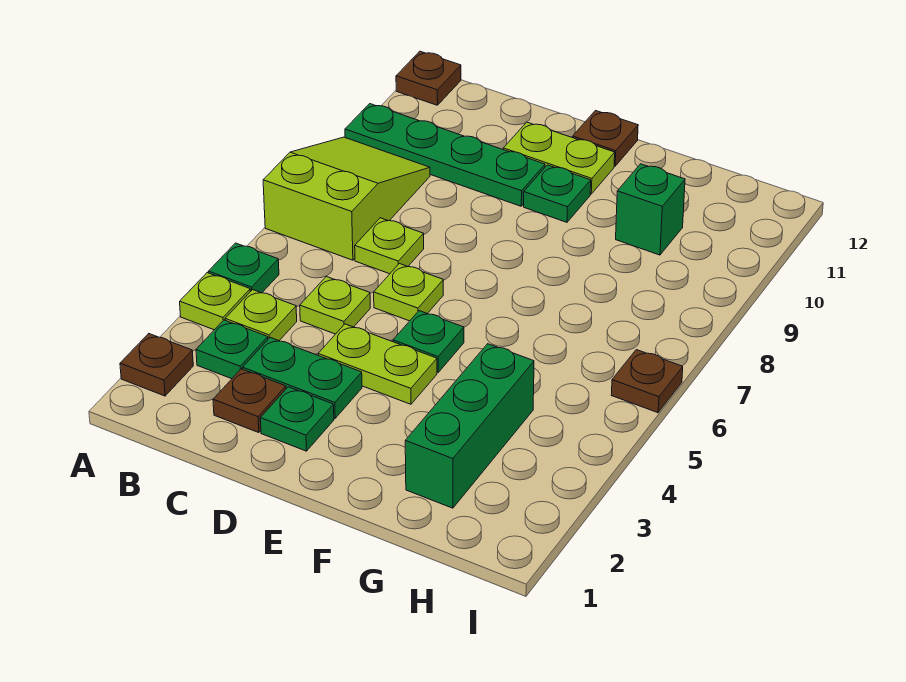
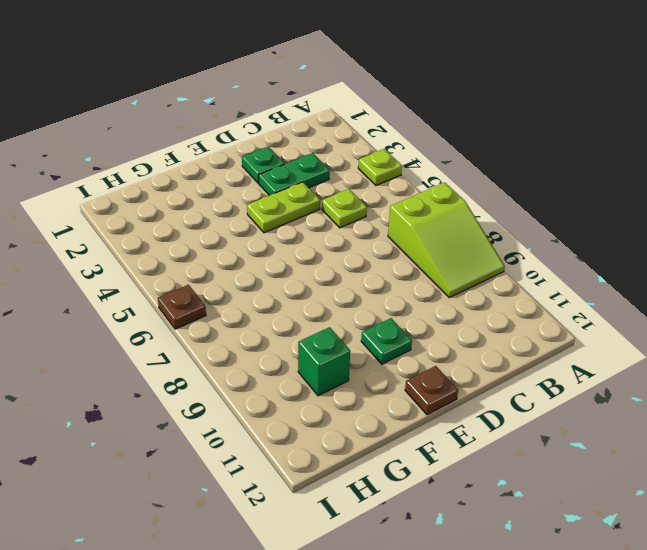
none -> brown plate A2 level 1
none -> green plate A5 level 1
none -> green plate A10:D10 level 1

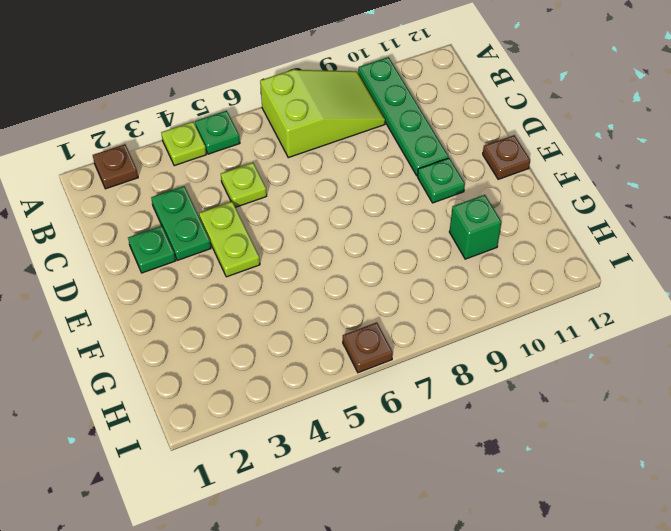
none -> brown plate A12 level 1
none -> green plate B3 level 1
none -> lime plate B4 level 1

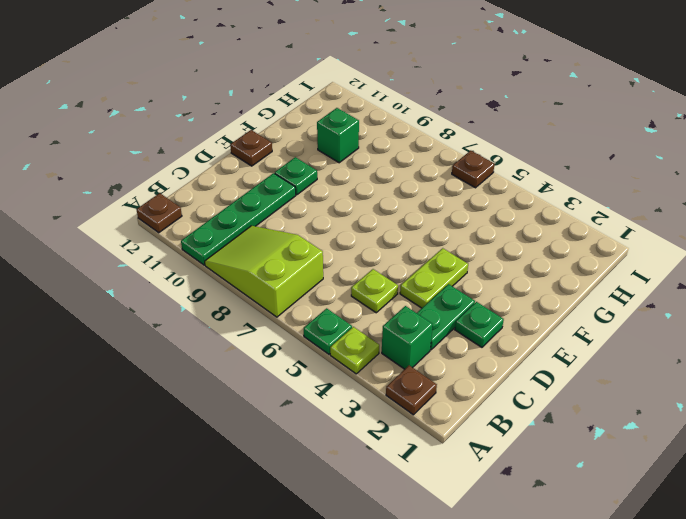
green brick B3 level 1 -> green plate B3 level 1
none -> lime plate B4 level 1
none -> brown plate C2 level 1
none -> lime plate C7 level 1

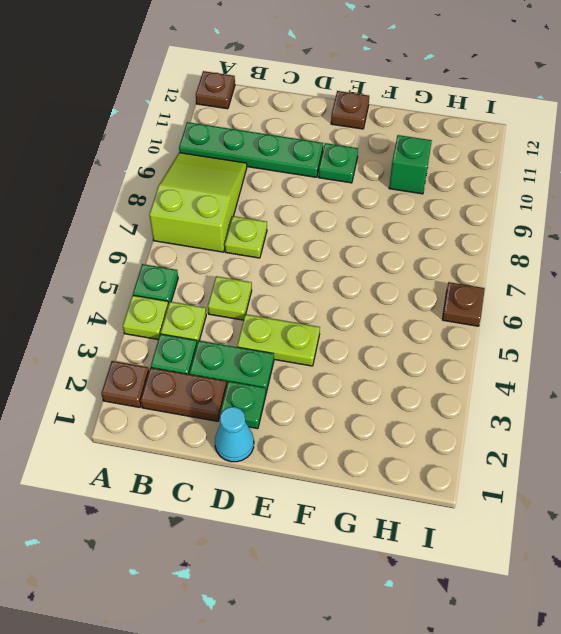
brown plate B2:C2 level 1 -> brown plate C2 level 1
cyan cone D1 level 1 -> none
none -> lime plate D6 level 1
none -> lime plate D11:E11 level 1
none -> green plate E5 level 1

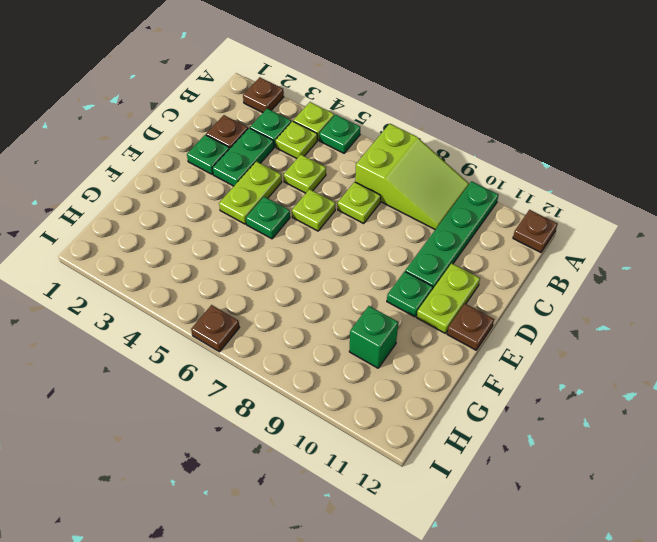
none -> green brick G2:G4 level 1

